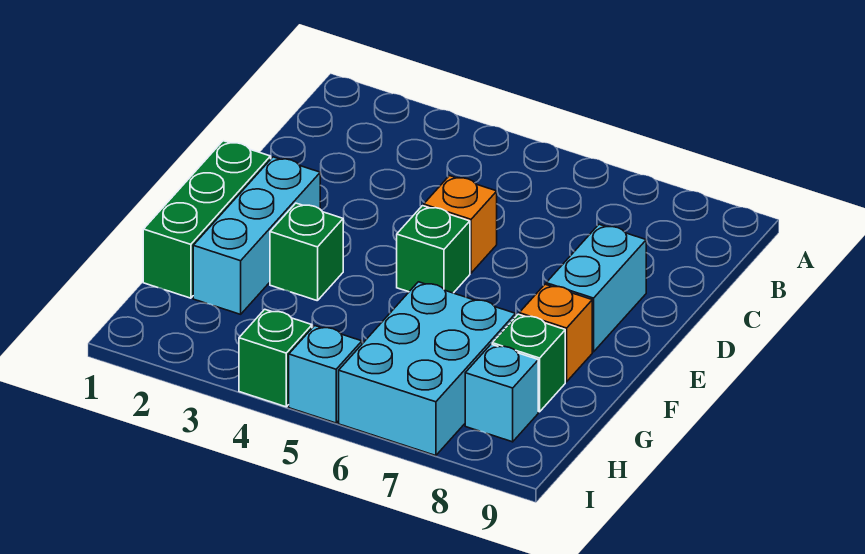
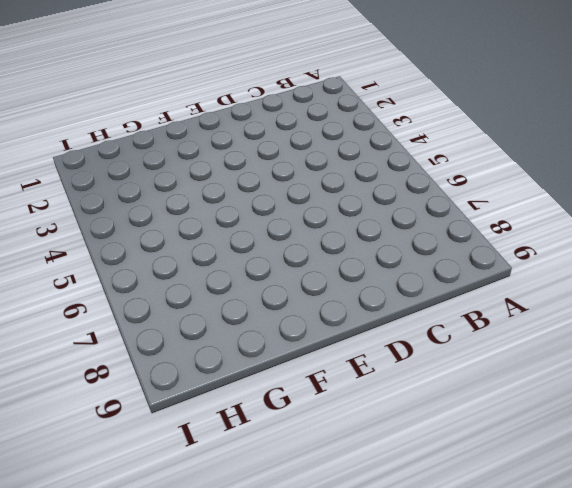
none -> orange brick D5 level 1
none -> cyan brick D8:E8 level 1
none -> green brick E1:G1 level 1

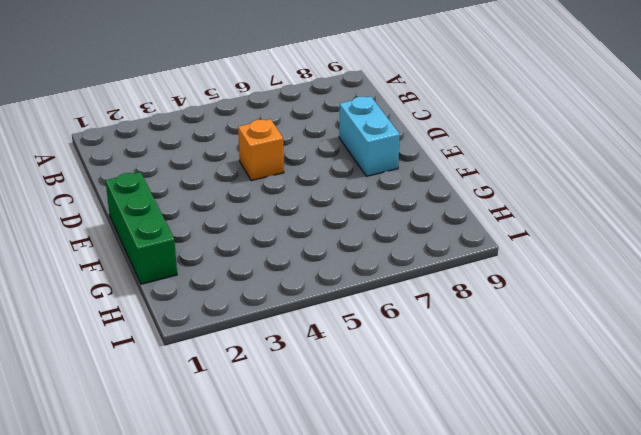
none -> cyan brick E2:G2 level 1
none -> green brick E5 level 1
none -> green brick F3 level 1

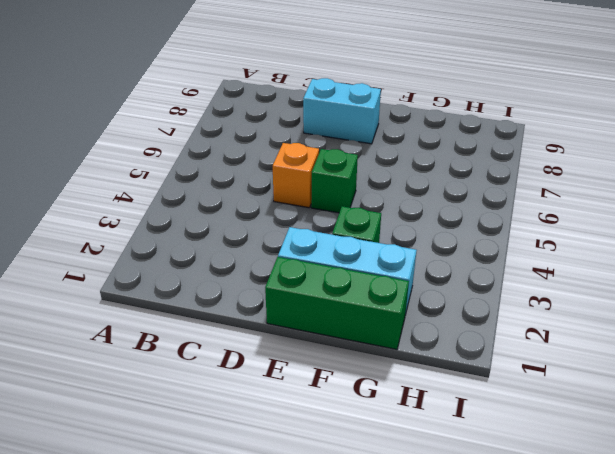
none -> orange brick F8 level 1
none -> cyan brick G6:I7 level 1
none -> green brick G8 level 1

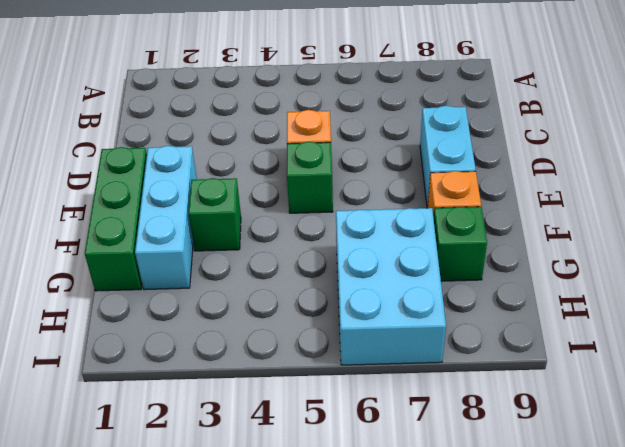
none -> cyan brick H8 level 1
none -> green brick I4 level 1
none -> cyan brick I5 level 1

